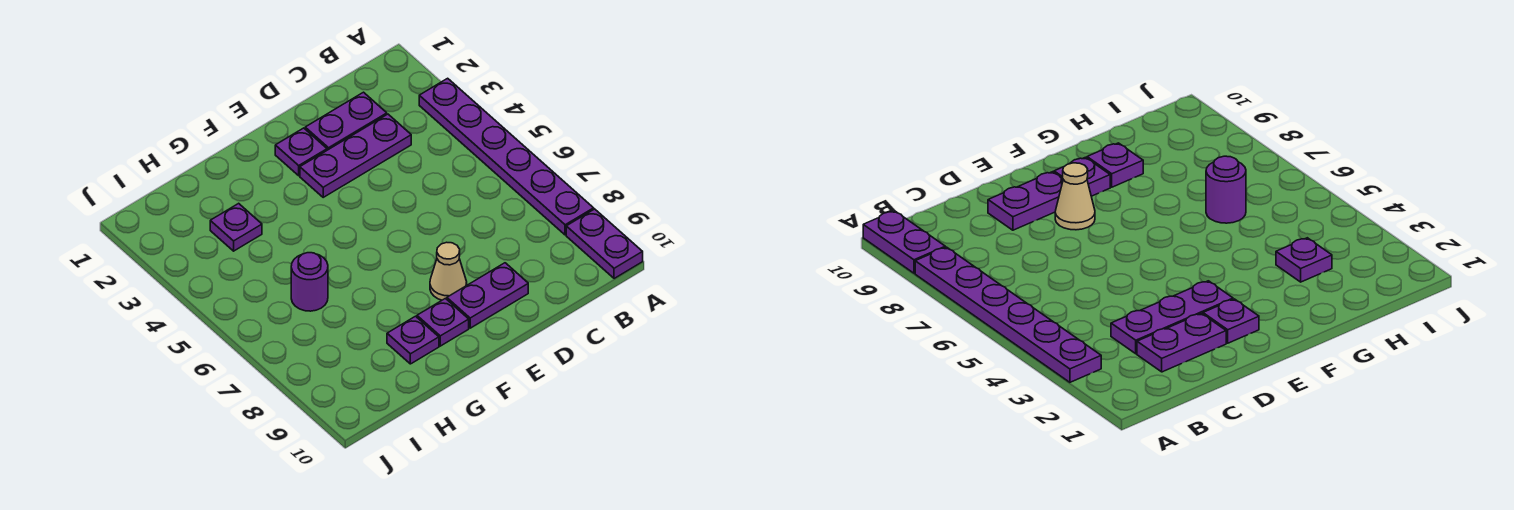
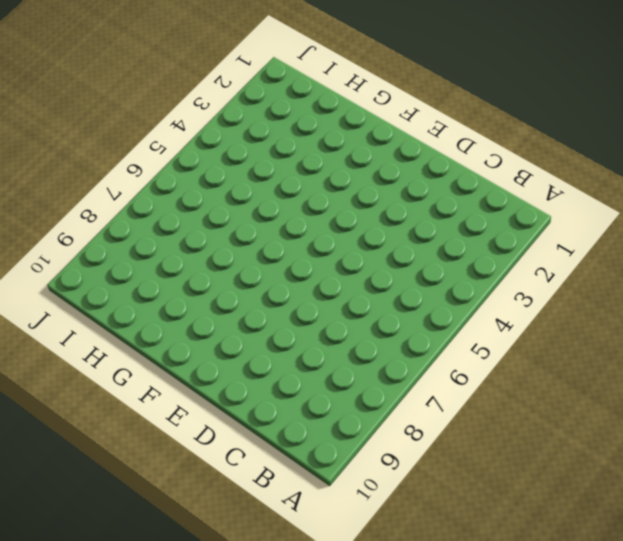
none -> purple plate A3:A8 level 1
none -> purple plate A9:A10 level 1

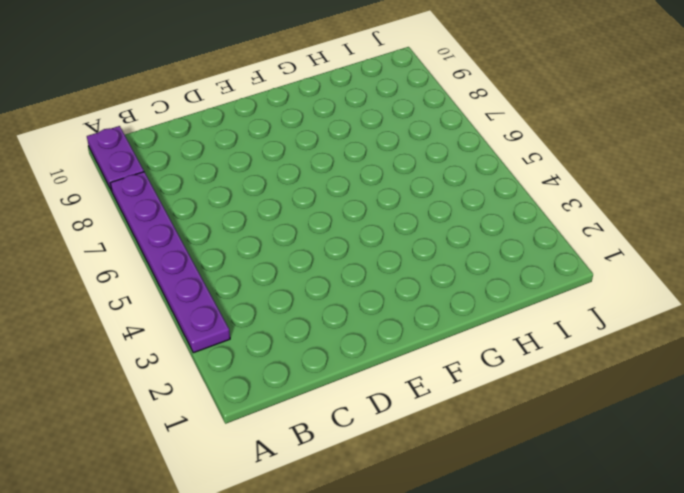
none -> purple plate C2:D2 level 1
none -> purple plate C3:E3 level 1

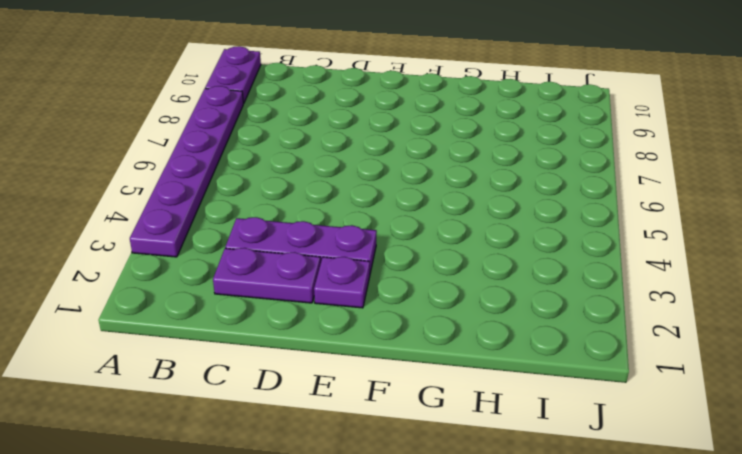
none -> purple plate D9:E9 level 1
none -> tan cone E8 level 1

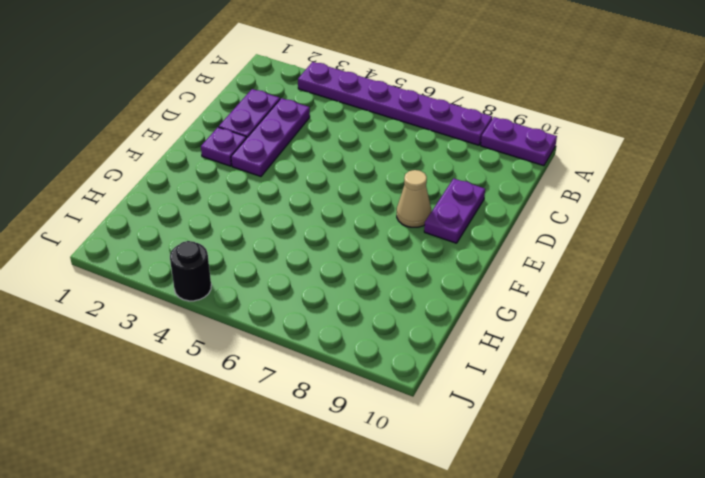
black round brick J4 level 1 -> none
none -> purple plate F9 level 1
none -> purple plate G9 level 1

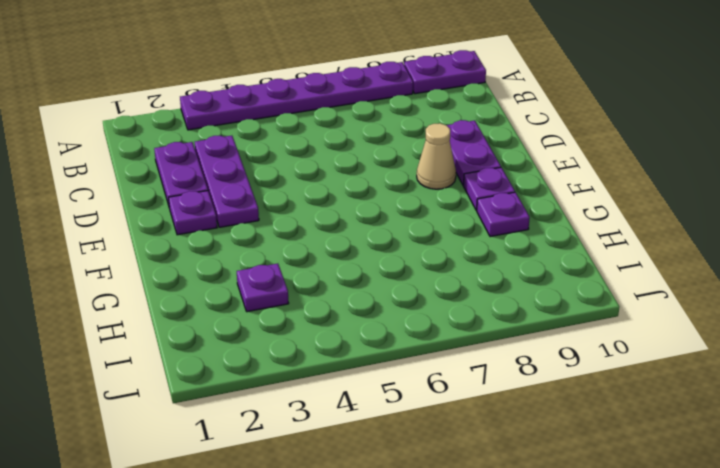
none -> purple round brick H6 level 1

